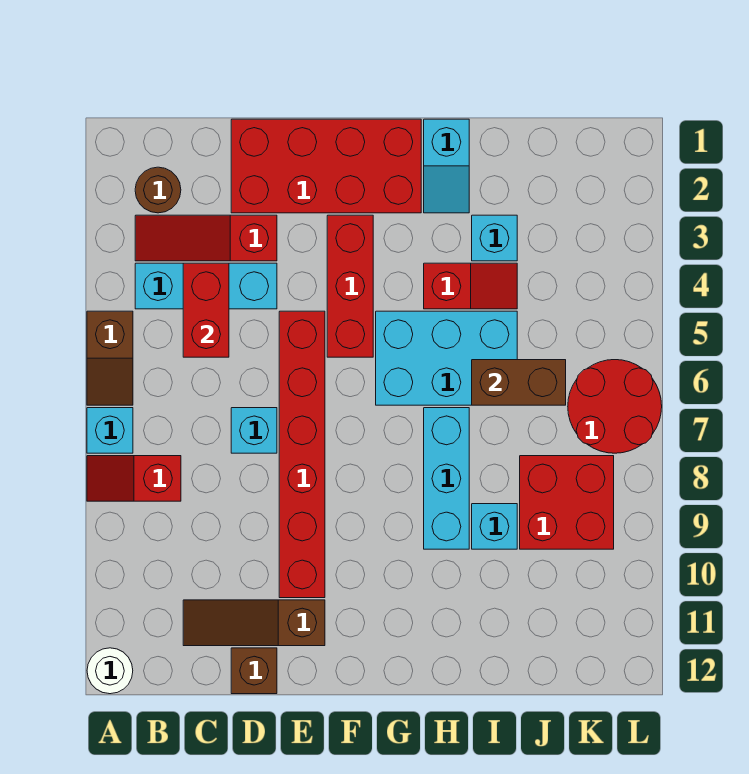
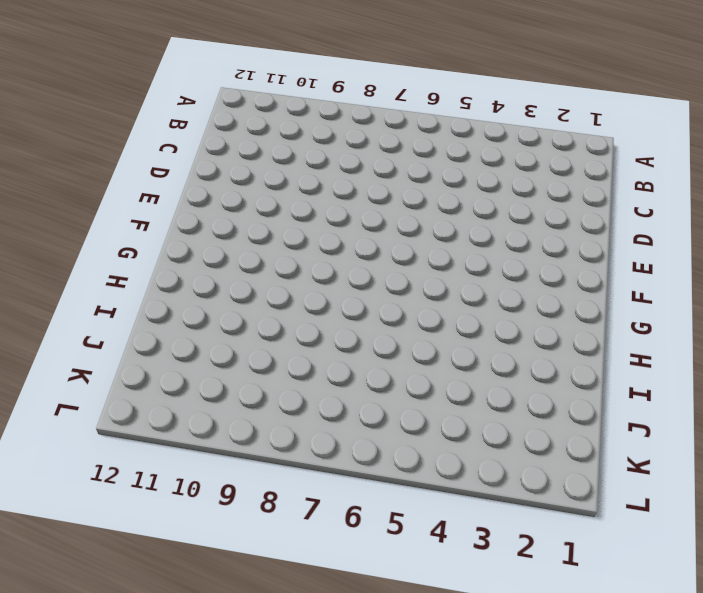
none -> brown slope A5:A6 level 1 top 5
none -> cyan brick A7 level 1
none -> red slope A8:B8 level 1 top B

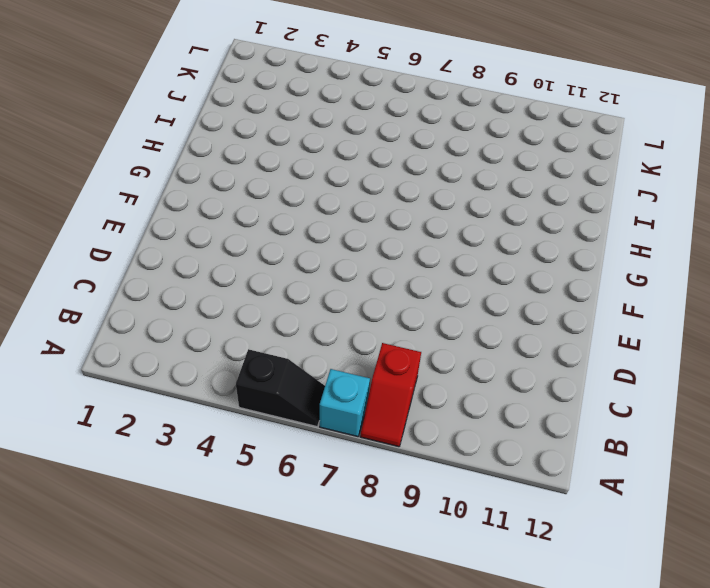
black slope A5:A6 level 1 top 5 -> brown slope A5:A6 level 1 top 5
none -> white round brick A12 level 1
none -> brown round brick B2 level 1
none -> red slope B3:D3 level 1 top D

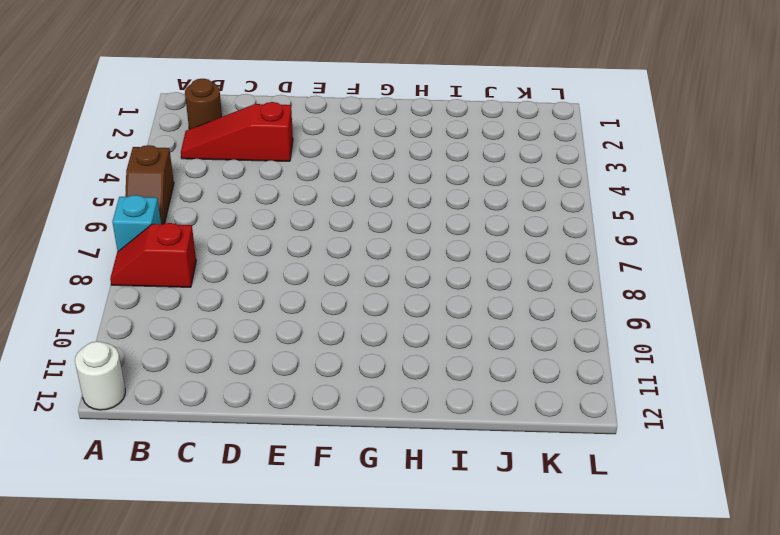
none -> cyan brick B4:D4 level 1
none -> brown slope C11:E11 level 1 top E
none -> red brick D1:G2 level 1

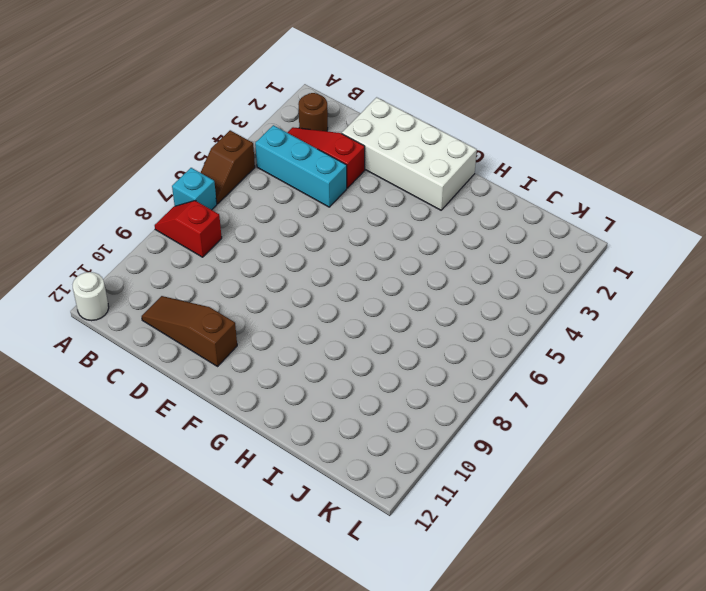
white brick D1:G2 level 1 -> red brick D1:G2 level 1
none -> cyan brick D7 level 1
none -> brown brick D12 level 1
none -> red brick E5:E10 level 1

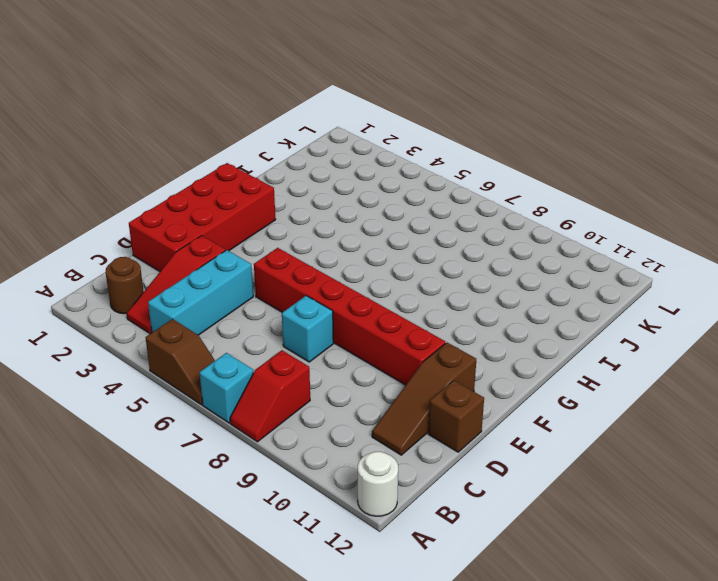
none -> red brick F3:F5 level 1
none -> cyan brick G5:I6 level 1
none -> cyan slope H1:H2 level 1 top 1

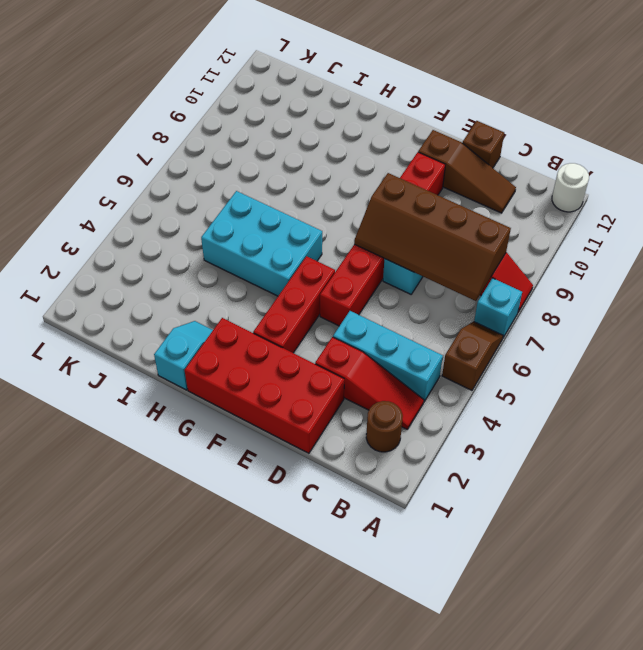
brown slope B7:E8 level 2 top 8 -> none
none -> red slope H4:I4 level 1 top H
none -> cyan brick H7:H9 level 1
none -> cyan brick I3 level 1

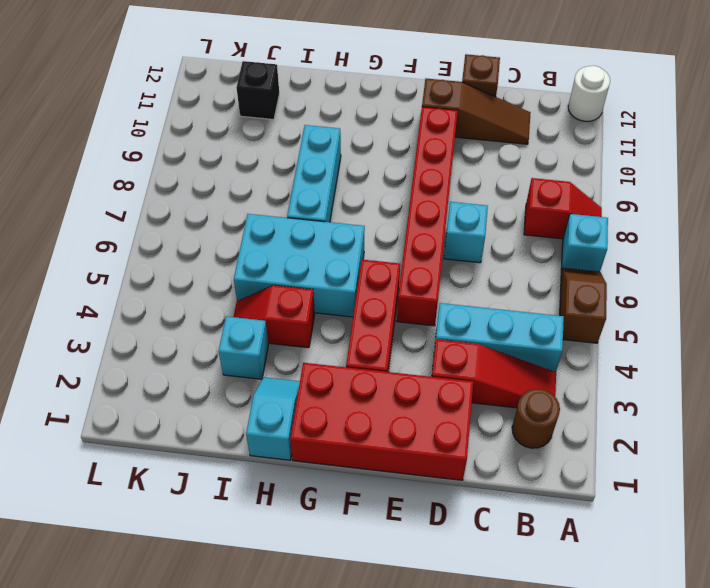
black brick J11 level 1 -> none
none -> cyan brick I9 level 1
none -> red brick J8:K9 level 1
none -> red round brick K6:L7 level 1

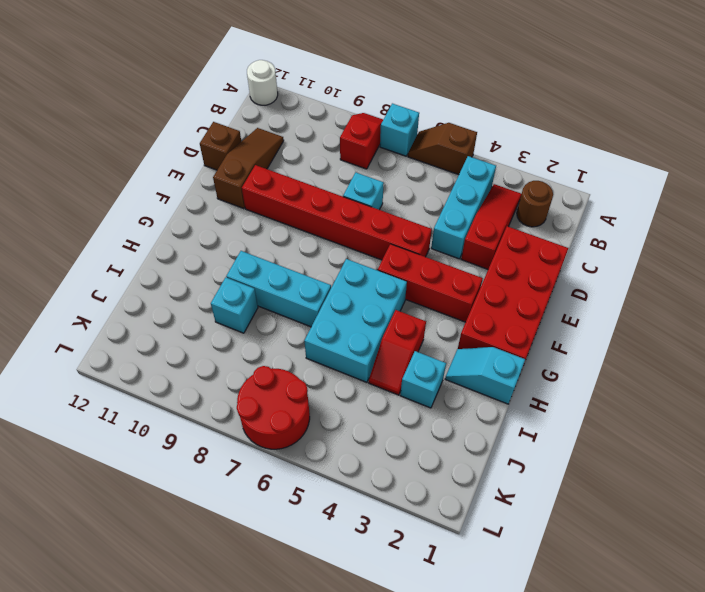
none -> red brick J8:K9 level 1
none -> red brick C4:C5 level 2
none -> brown brick I6:J6 level 2

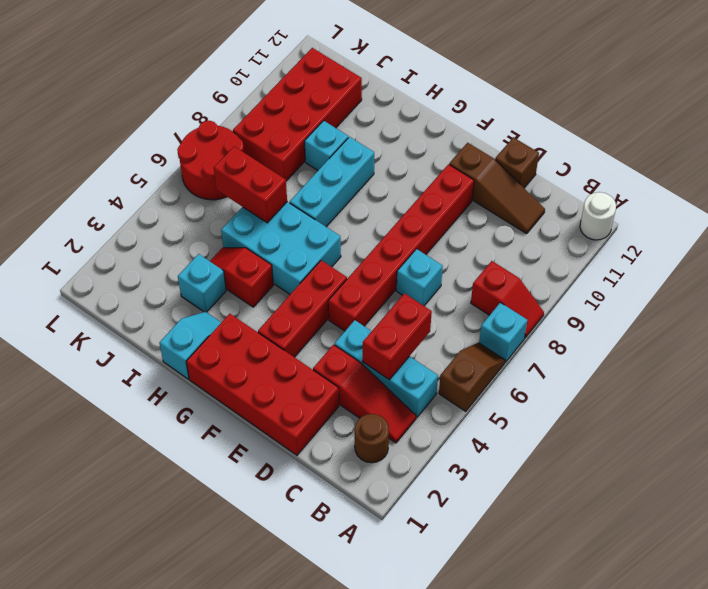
red brick I6:J6 level 2 -> brown brick I6:J6 level 2
red brick J8:K11 level 1 -> red brick J8:K9 level 1

